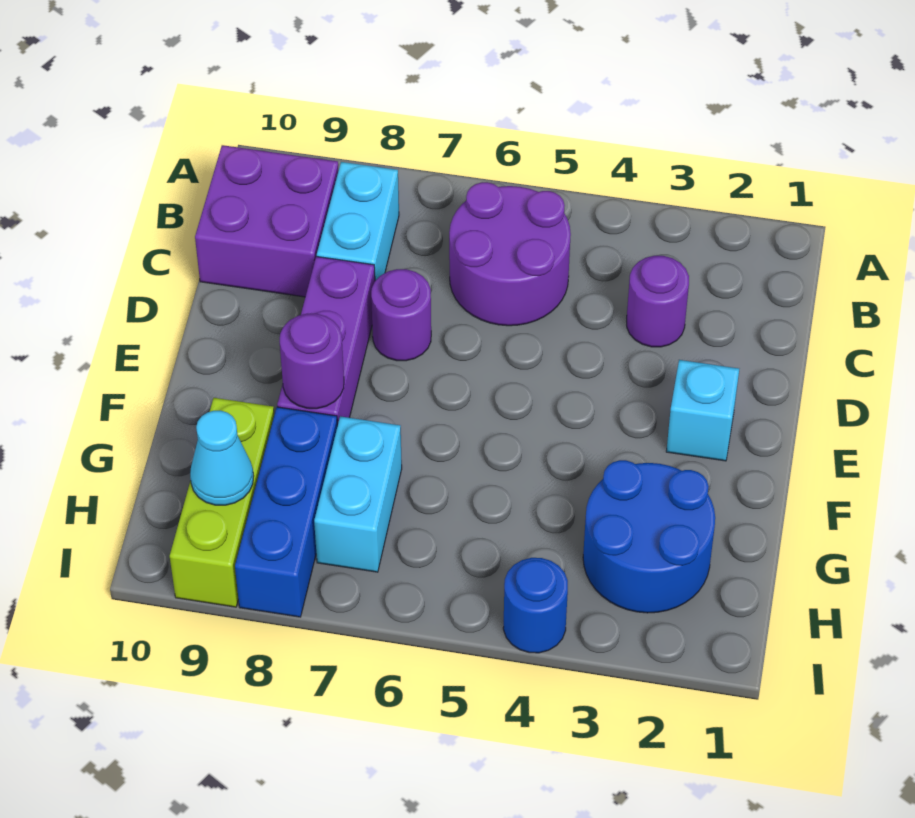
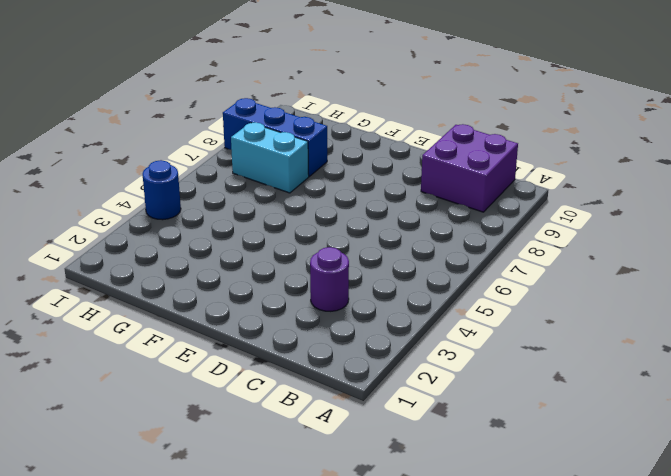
none -> purple round brick B5:C6 level 1
none -> cyan brick B8:C8 level 1
none -> purple round brick D7 level 1

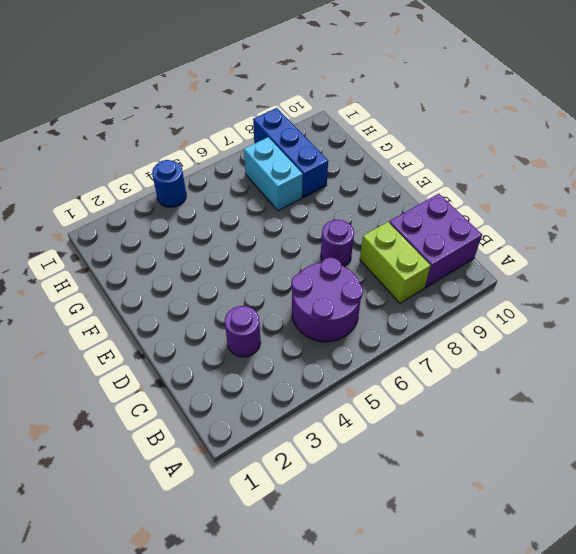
lime brick B8:C8 level 1 -> cyan brick B8:C8 level 1
none -> purple brick D8:F8 level 1
none -> cyan brick E2 level 1
none -> blue round brick G2:H3 level 1

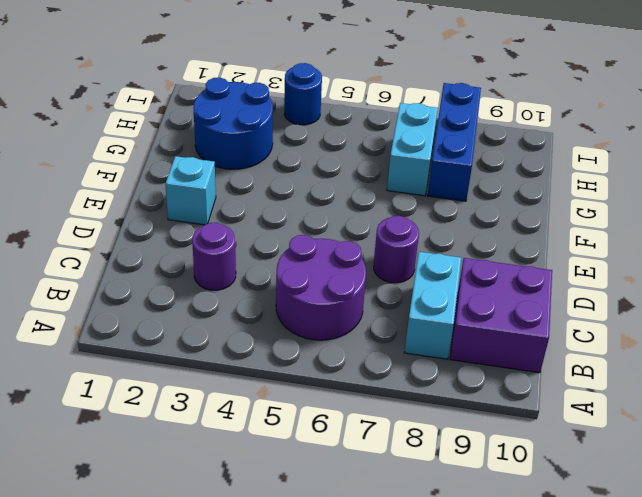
none -> purple brick D8:F8 level 1
none -> lime brick G9:I9 level 1
none -> purple round brick F8 level 2

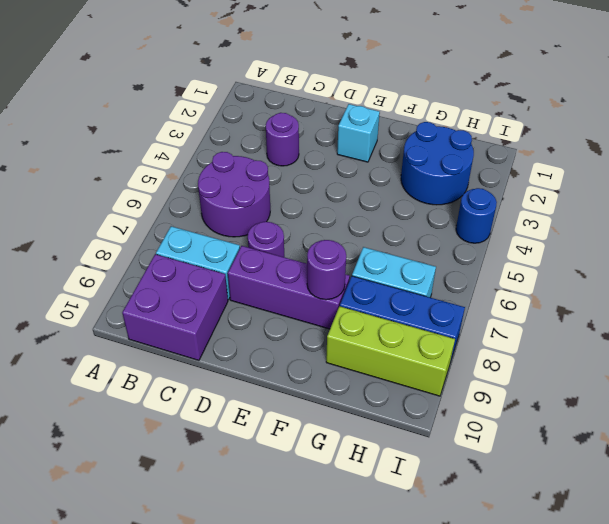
none -> cyan cone H9 level 2

